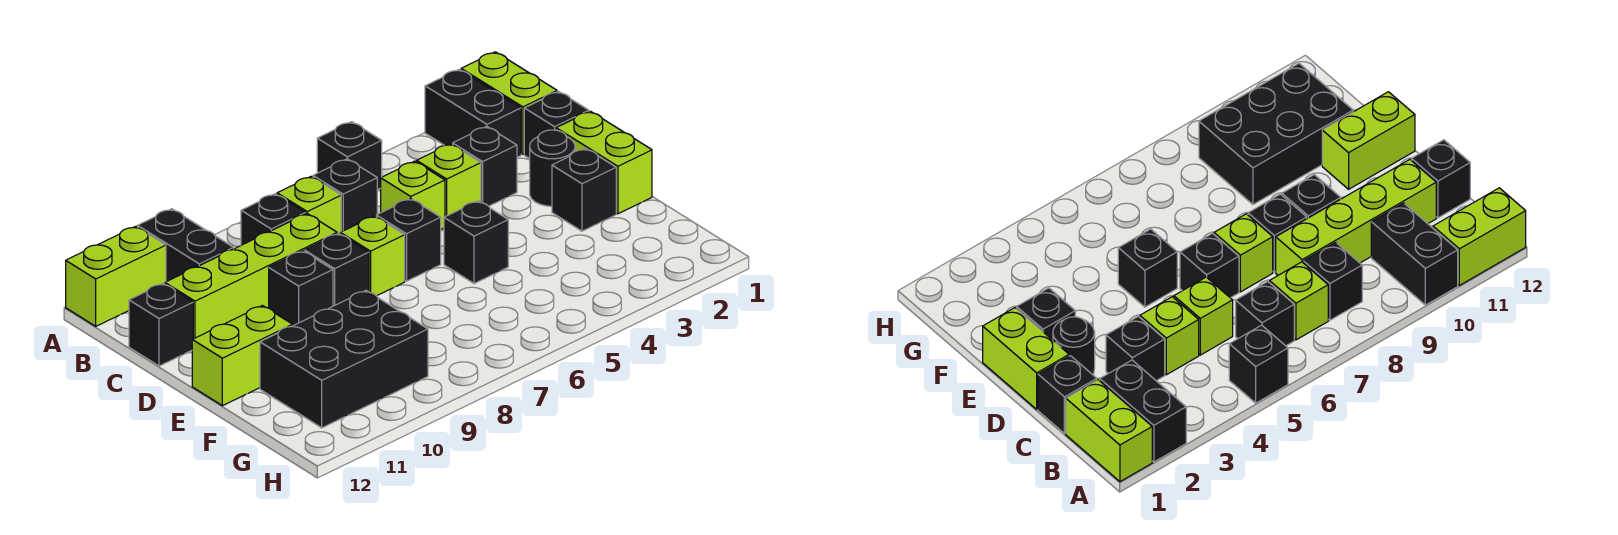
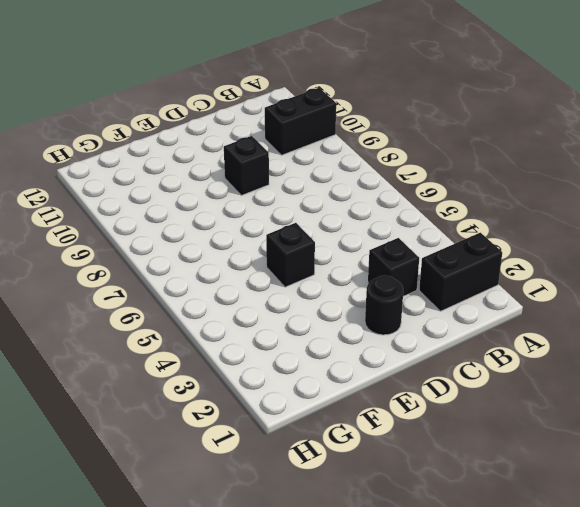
none -> lime brick A1:B1 level 1
none -> black brick A5 level 1
none -> lime brick A11:A12 level 1

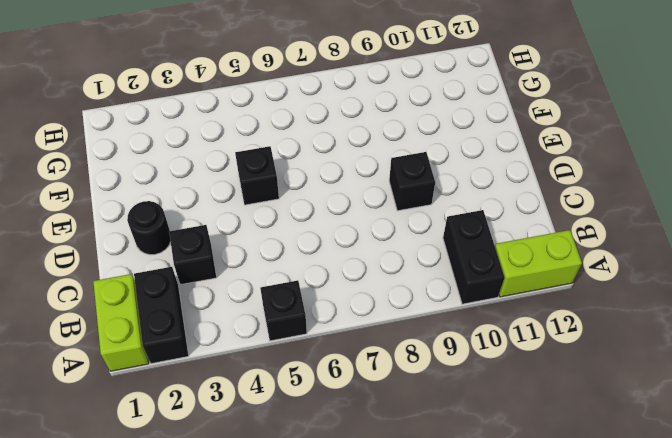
none -> black brick B6 level 1
none -> lime brick B7 level 1
none -> black brick B8 level 1

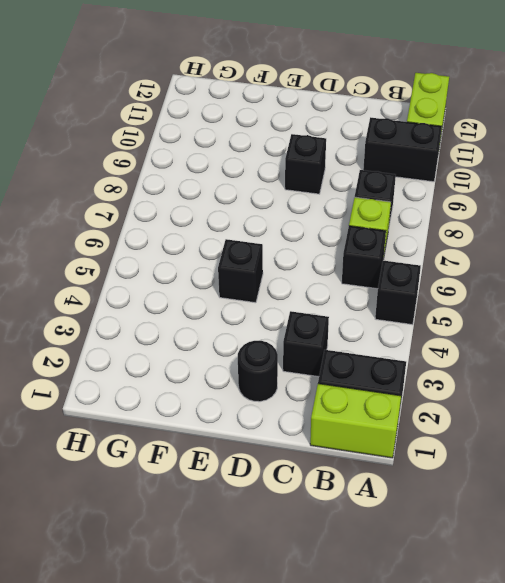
none -> black brick C1 level 1
none -> lime brick C4 level 1
none -> lime brick C5 level 1

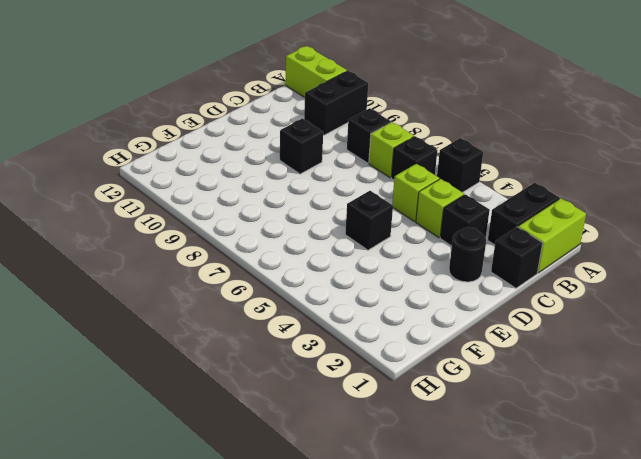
none -> lime brick C8:C11 level 1
none -> black brick C12 level 1
none -> lime brick D1:E1 level 1

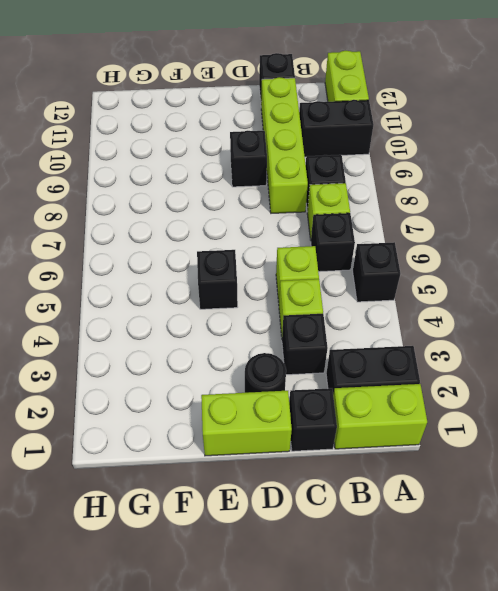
none -> black brick D6 level 1
none -> lime brick D7 level 1
none -> black brick D8 level 1

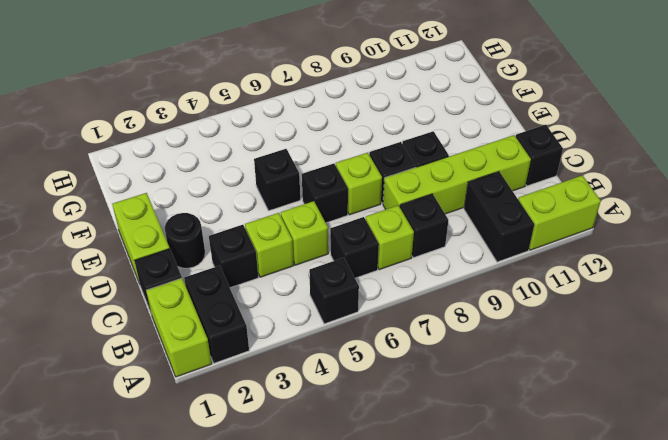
none -> black brick E2 level 1
none -> lime brick E11:E12 level 1
none -> black brick F9:G11 level 1

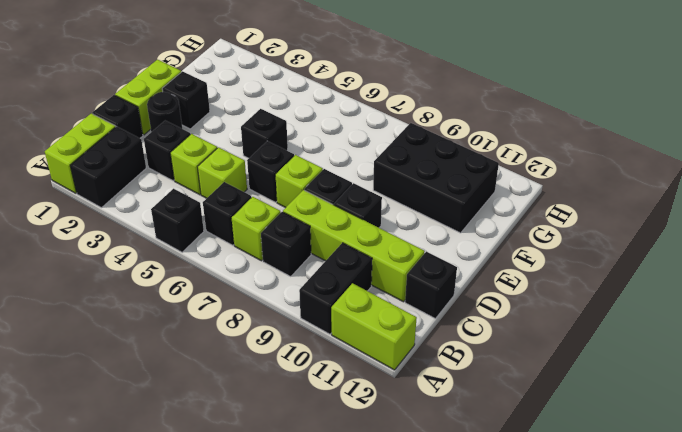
none -> lime brick E11:E12 level 1

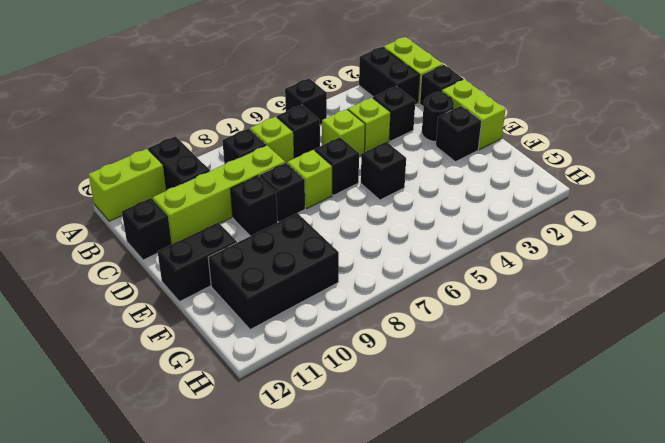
black brick E11:E12 level 1 -> lime brick E11:E12 level 1

